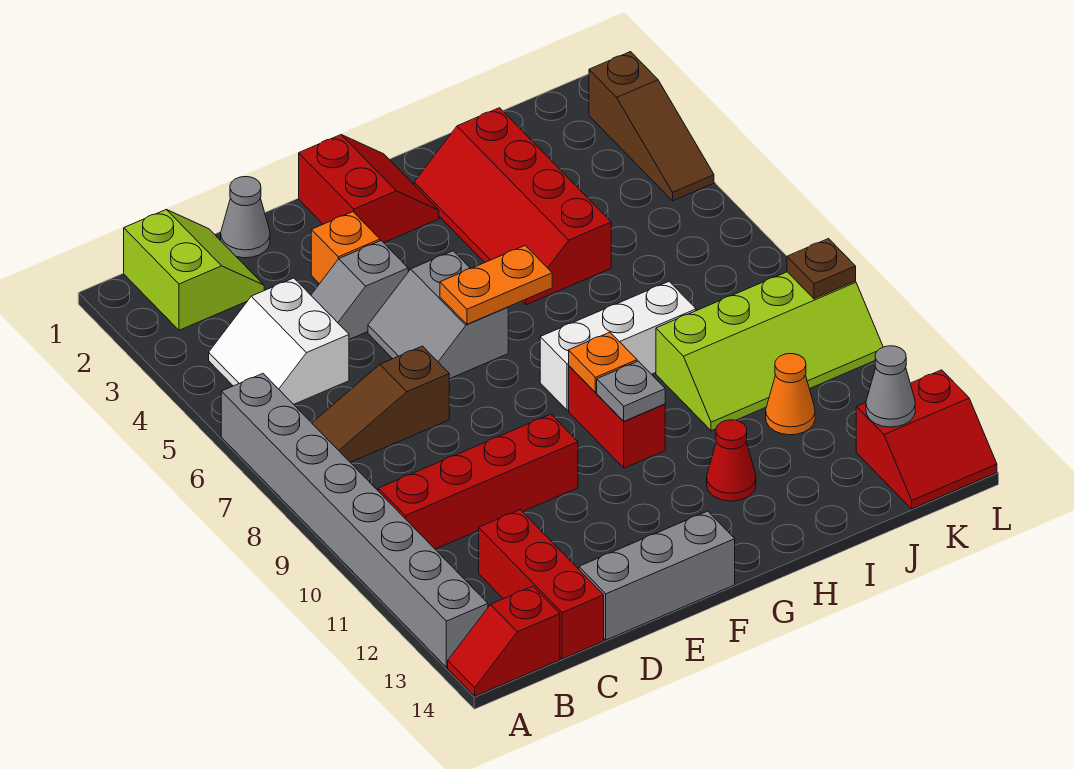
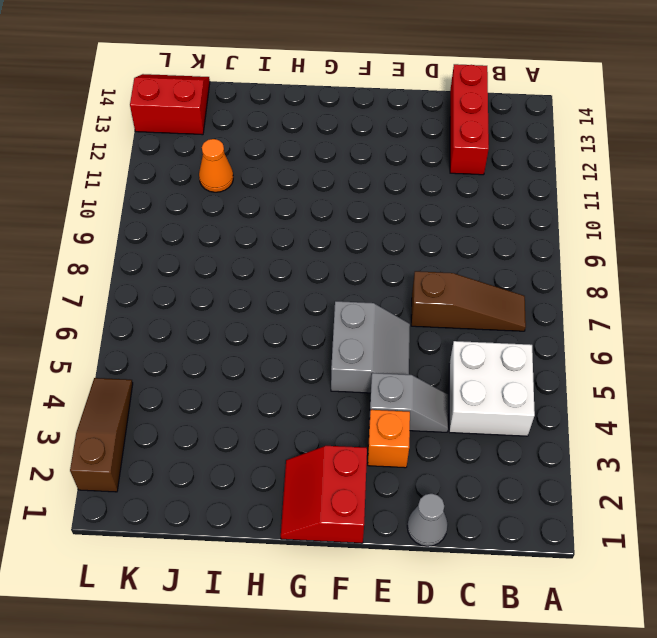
white brick B4:C5 level 1 -> white slope B4:C5 level 1 top C
none -> grey brick A6:A13 level 1
none -> red slope A14:B14 level 1 top B
none -> lime slope B1:C2 level 1 top B

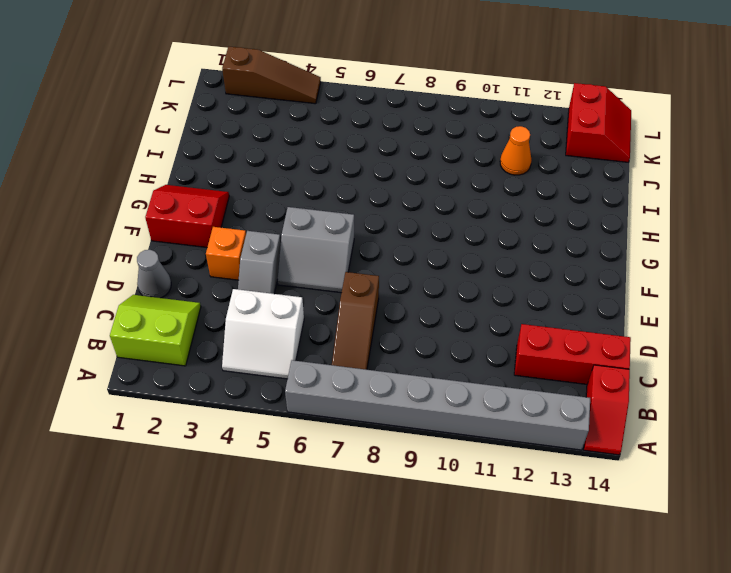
none -> red brick B10:E10 level 1
none -> grey brick D14:F14 level 1
none -> white brick G8:I8 level 1

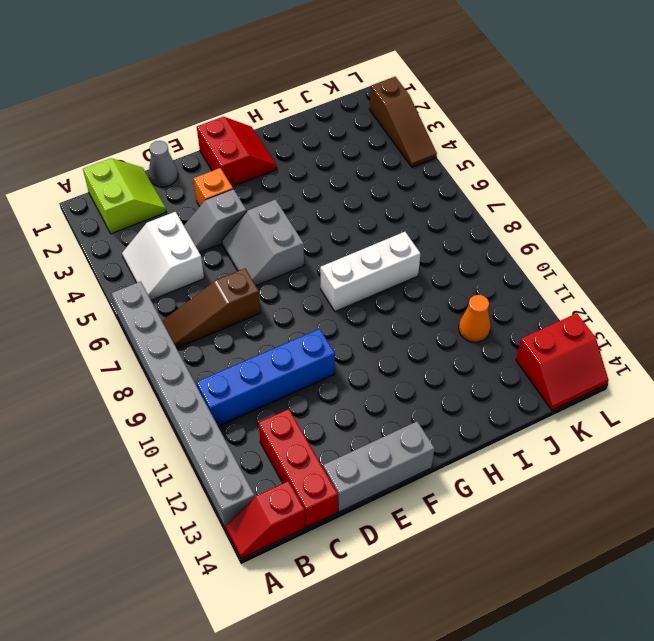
blue brick B10:E10 level 1 -> red brick B10:E10 level 1
none -> red brick G9:G10 level 1
none -> red slope H2:I5 level 1 top I
none -> red cone H12 level 1

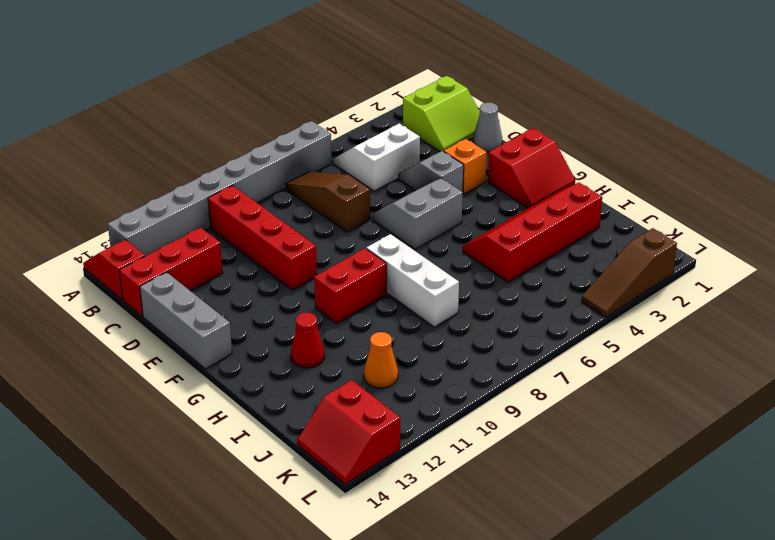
none -> lime slope I9:L10 level 1 top 9
none -> orange plate F6:G6 level 2
none -> orange plate G9 level 2

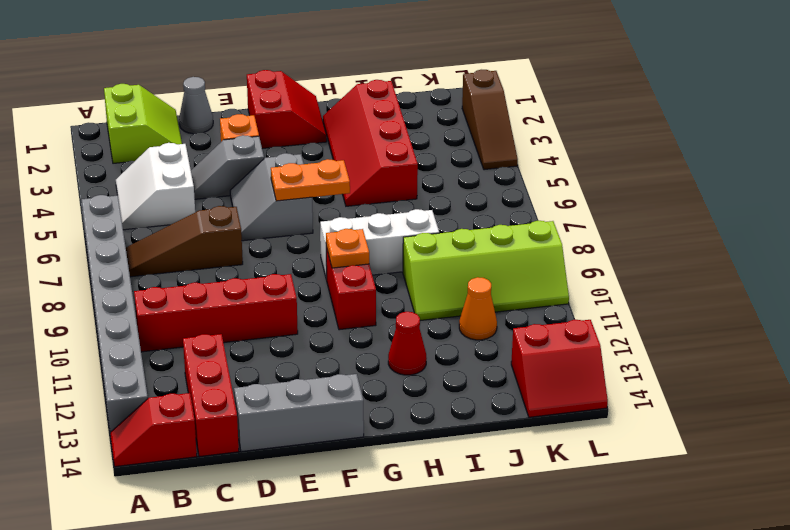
none -> grey plate G10 level 2
none -> grey cone K13 level 2
none -> brown plate L9 level 2

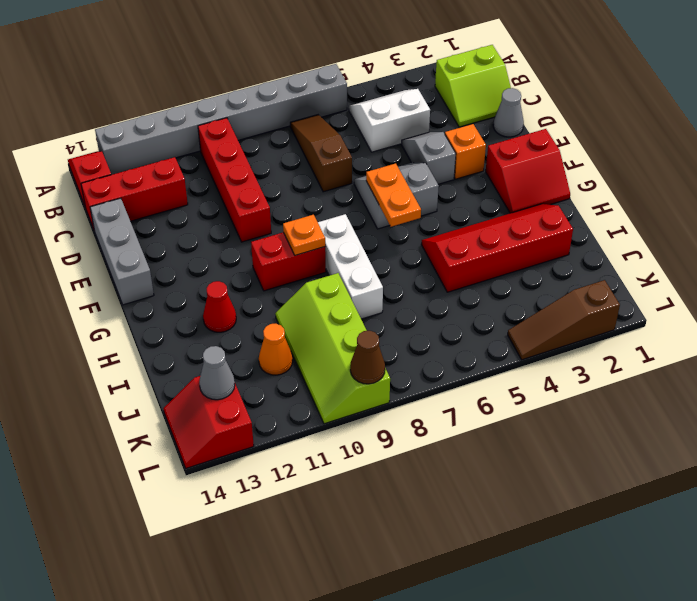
brown cone L9 level 2 -> brown plate L9 level 2
none -> grey plate G10 level 2

